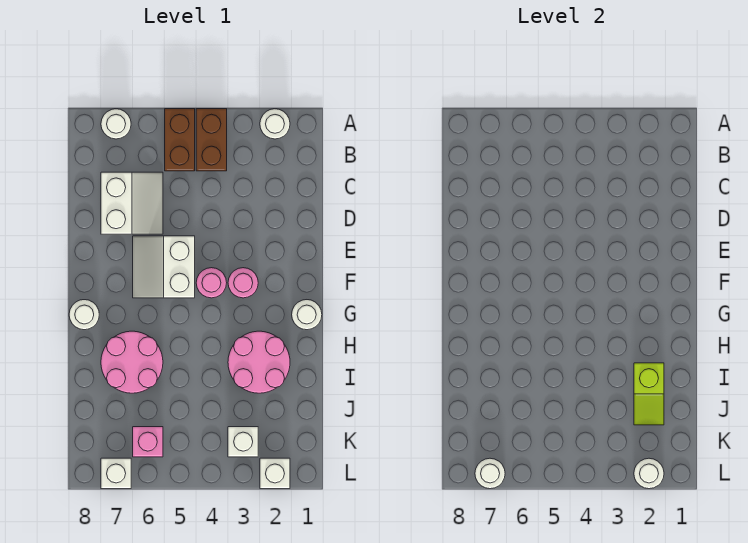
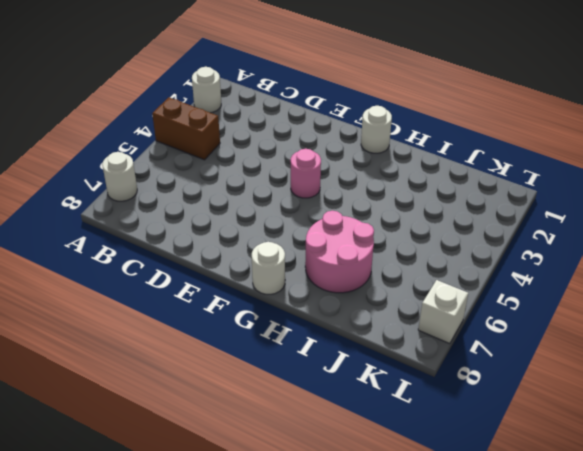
none -> brown brick A5:B5 level 1
none -> white slope C6:D7 level 1 top 7
none -> white slope E5:F6 level 1 top 5

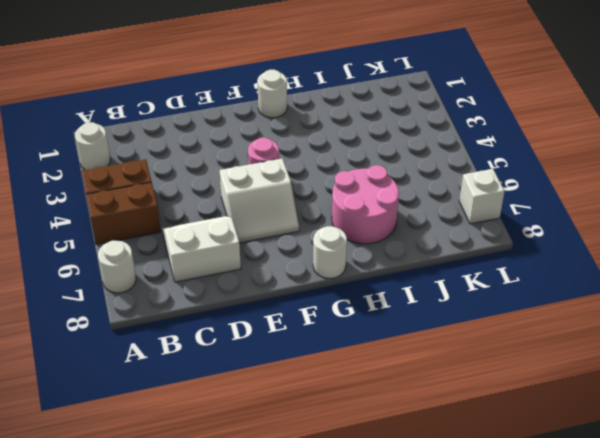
none -> pink round brick F3 level 1
none -> pink round brick H2:I3 level 1
none -> white brick K3 level 1

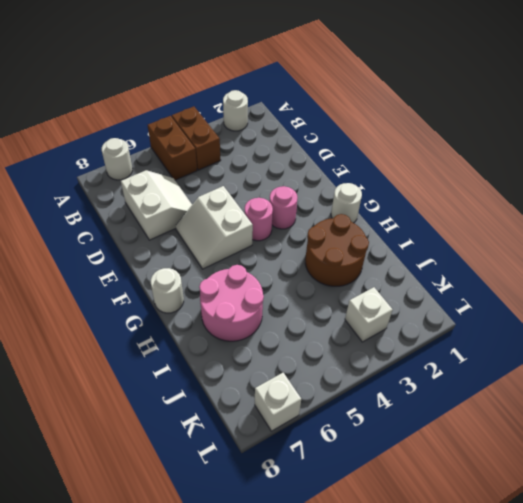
brown round brick H2:I3 level 1 -> pink round brick H2:I3 level 1
none -> pink brick K6 level 1
none -> white brick L2 level 1
none -> lime slope I2:J2 level 2 top I

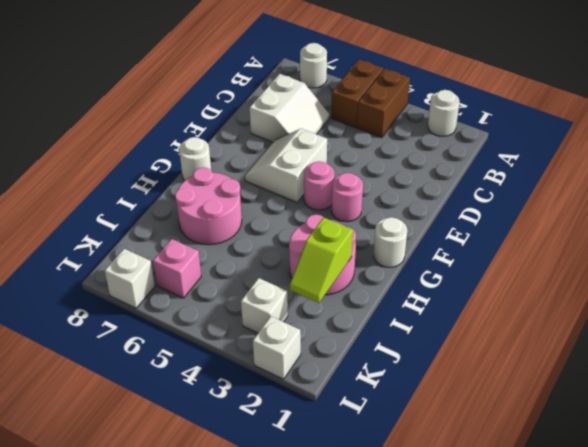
none -> white round brick L2 level 2
none -> white round brick L7 level 2

